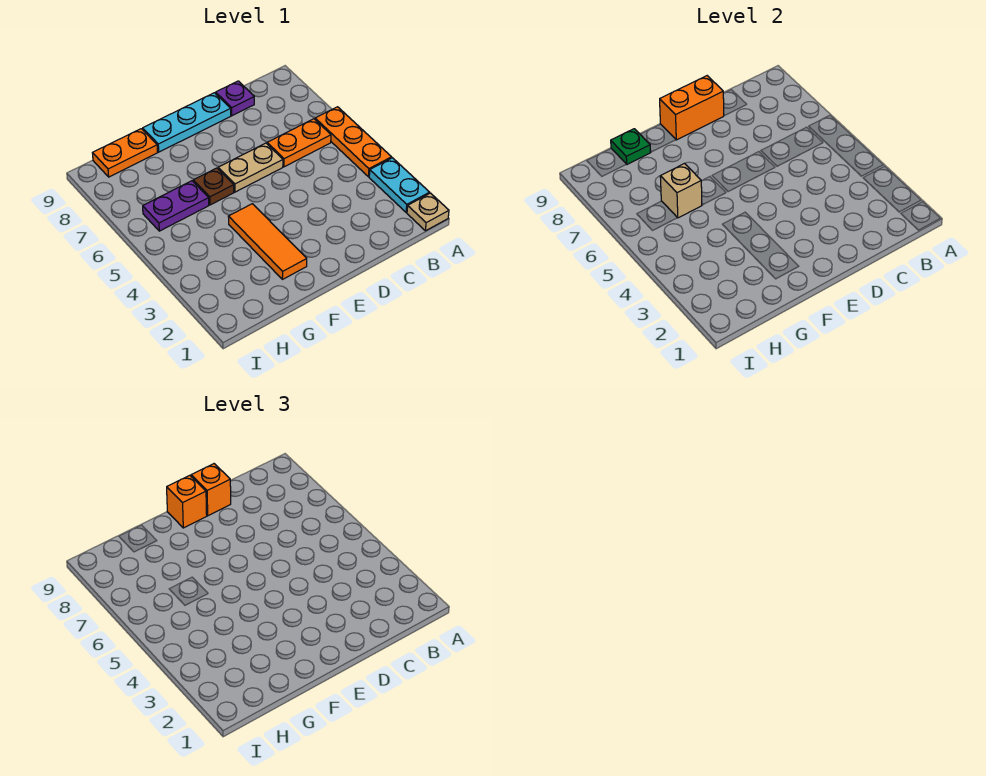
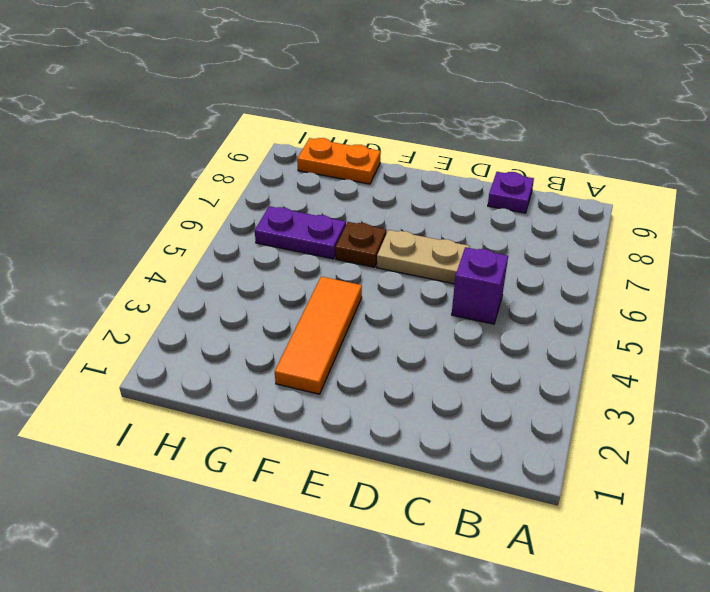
purple brick C5 level 1 -> none
none -> tan plate A1 level 1
none -> cyan plate A2:A3 level 1
none -> orange plate A4:A6 level 1

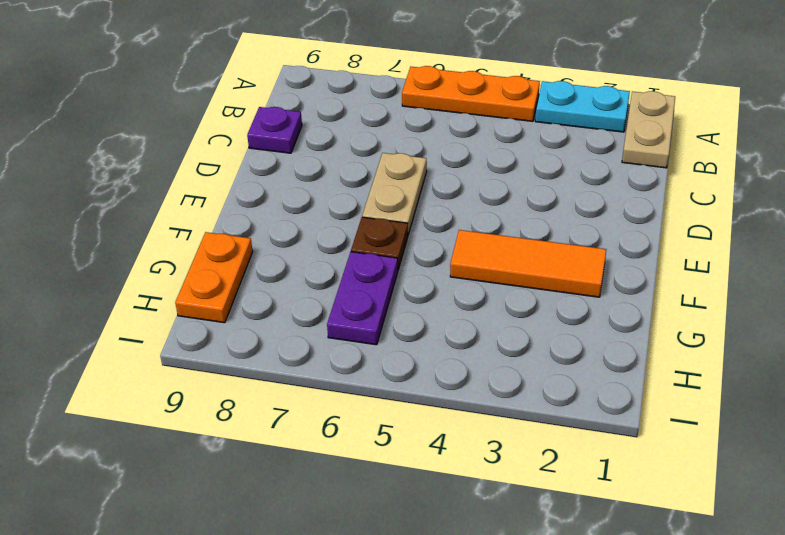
tan plate A1:B1 level 1 -> tan plate A1 level 1
none -> orange plate B6:C6 level 1
none -> cyan plate D9:F9 level 1
none -> orange brick D9:E9 level 2

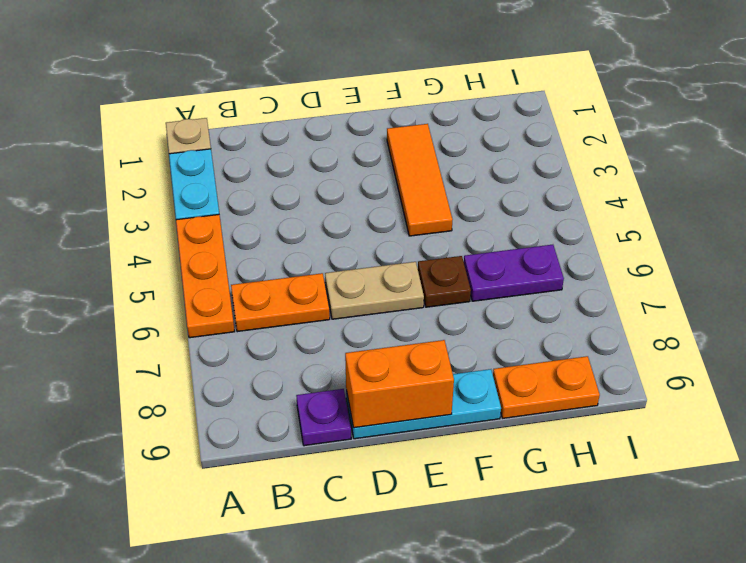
none -> tan brick G6 level 2
none -> green plate G9 level 2
none -> orange brick D9 level 3

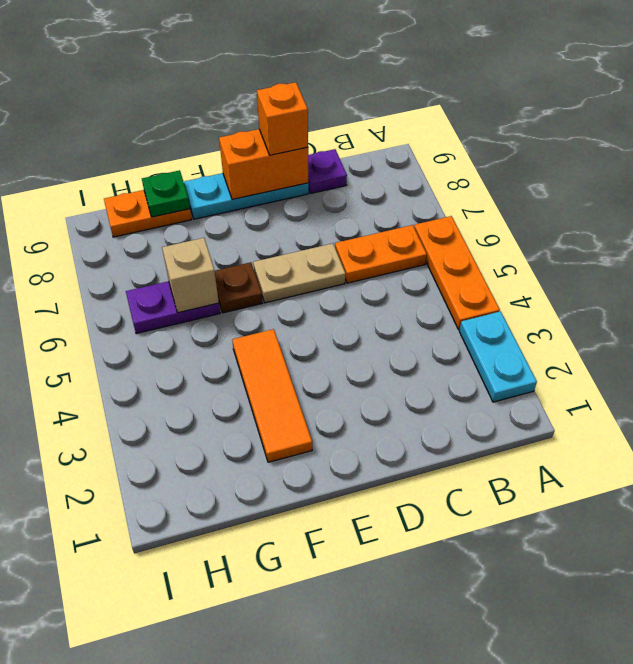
none -> tan plate A1 level 1
none -> orange brick E9 level 3

